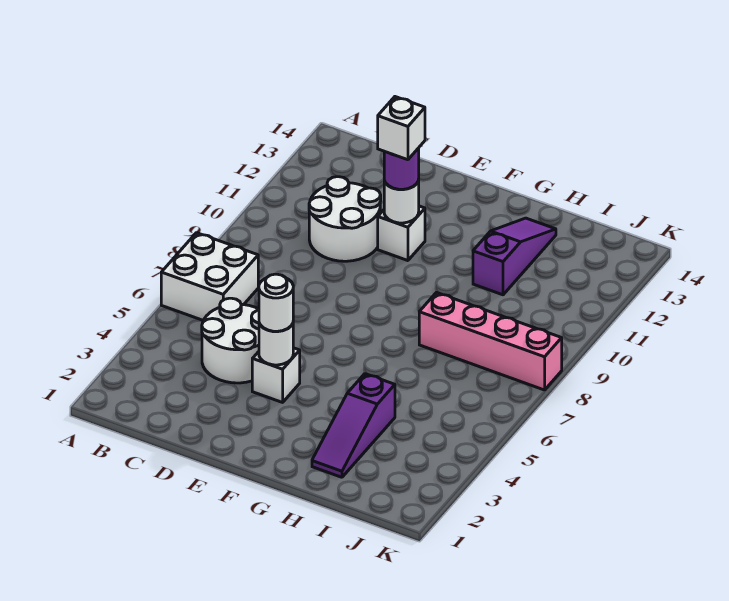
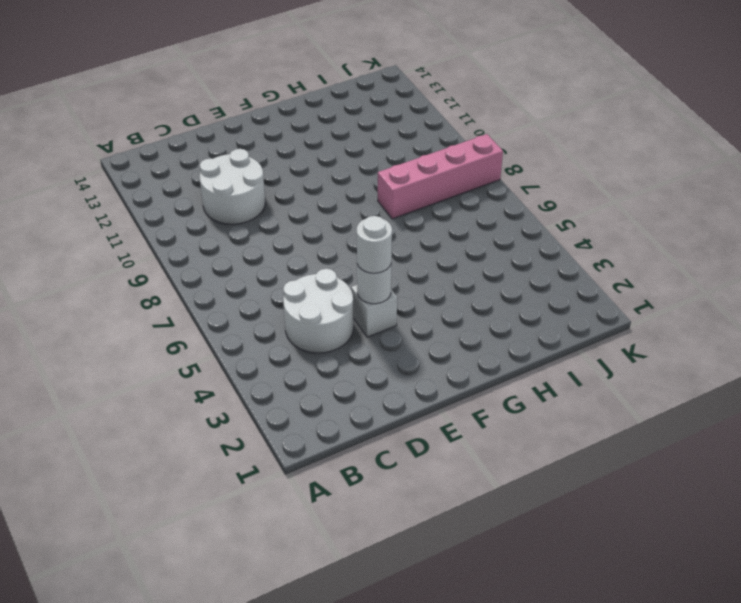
none -> white brick A6:B7 level 1
none -> white brick E11 level 1
none -> purple slope H2:H4 level 1 top 4

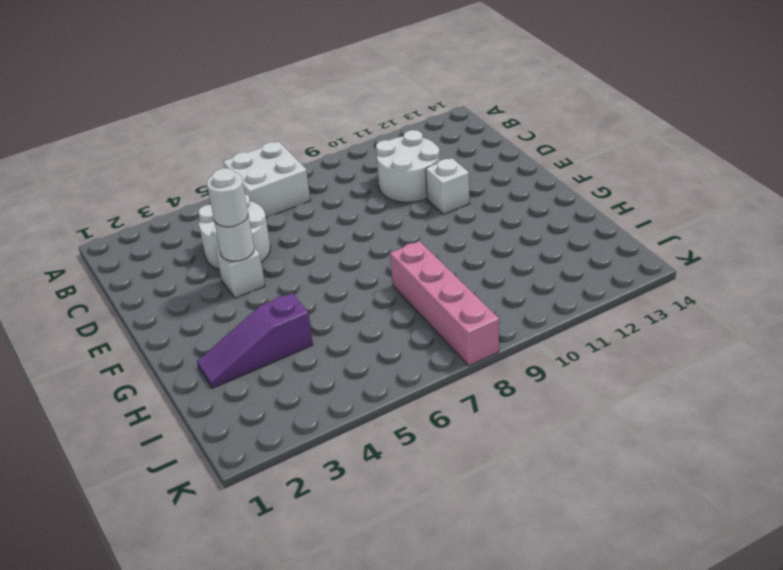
none -> purple slope H11:H13 level 1 top 11
none -> white round brick E11 level 2
none -> purple round brick E11 level 3

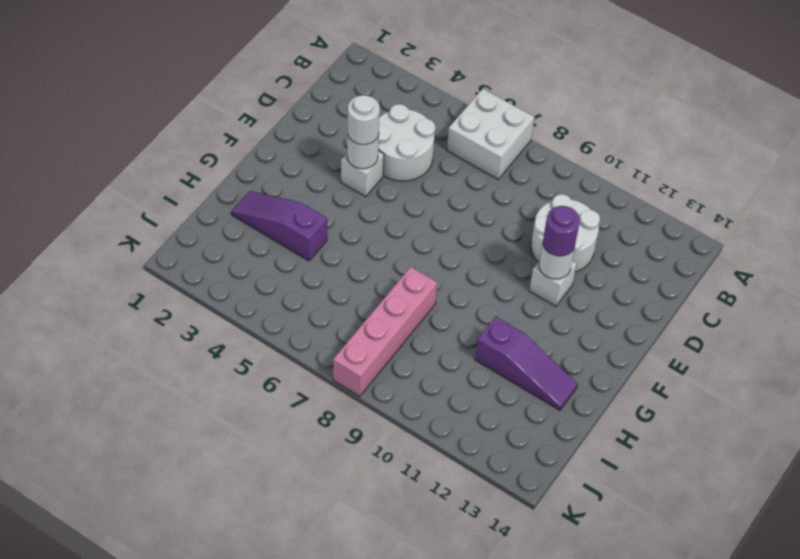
none -> white brick E11 level 4

